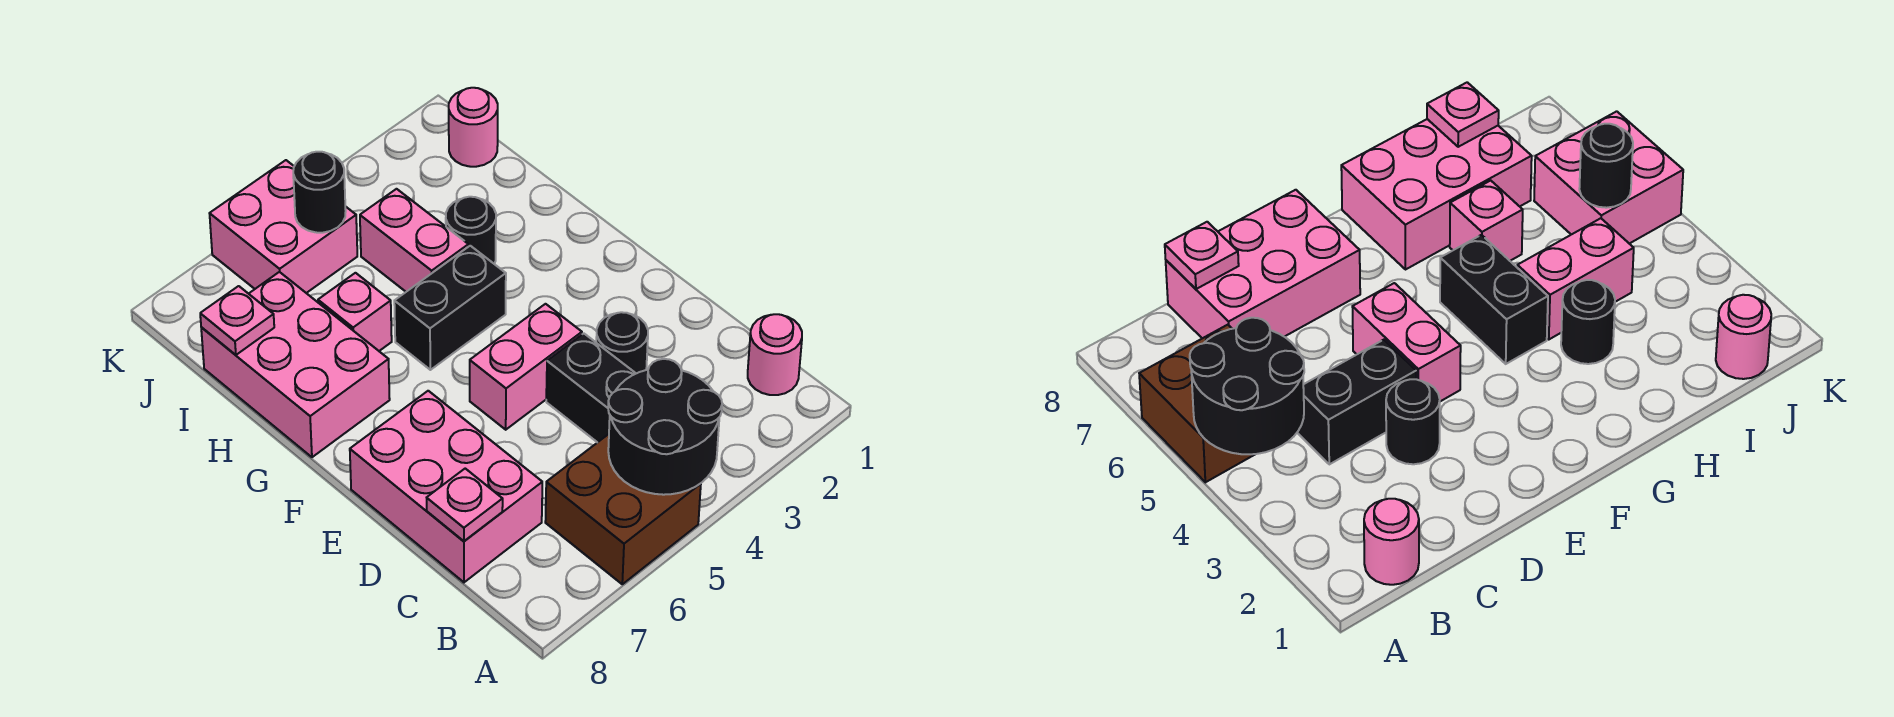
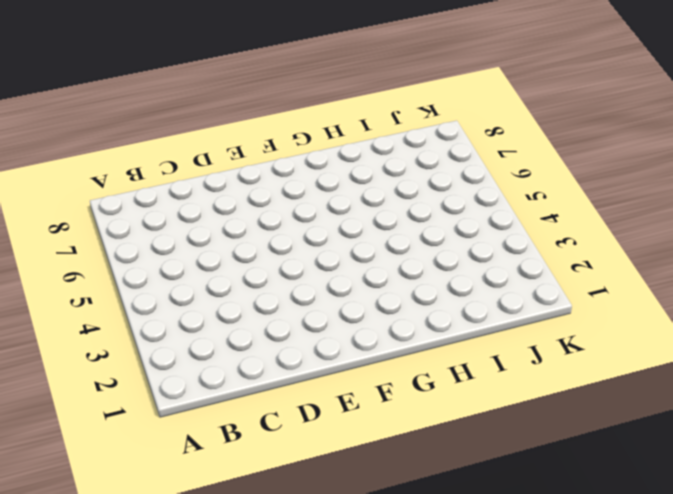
none -> brown brick A5:B6 level 1
none -> pink round brick B1 level 1
none -> black brick C4:D4 level 1

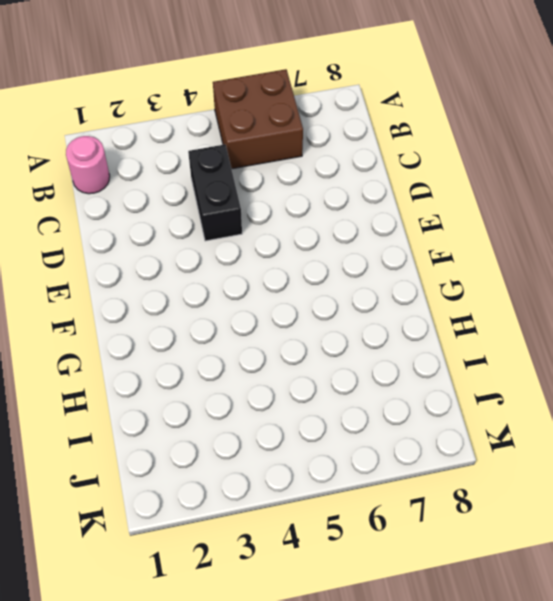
none -> pink brick C7:E8 level 1
none -> black round brick D3 level 1
none -> pink brick E4:E5 level 1

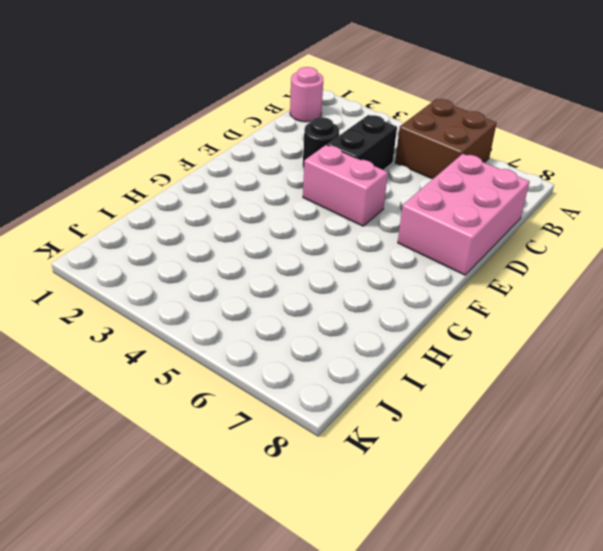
none -> black brick G4:G5 level 1
none -> pink brick G7:I8 level 1
none -> black round brick H3 level 1

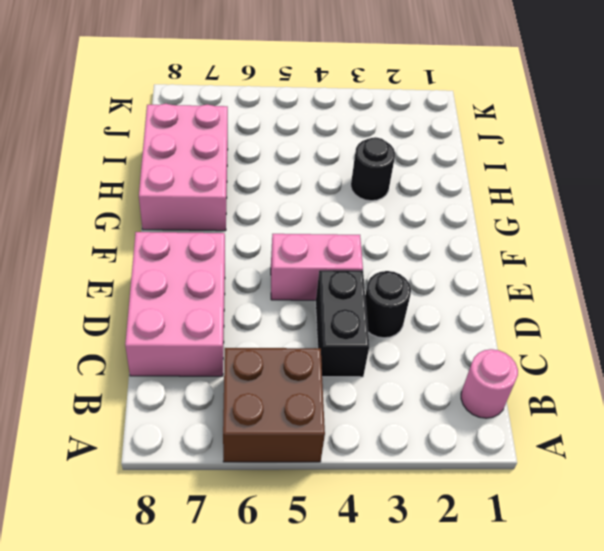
none -> black brick G4:G5 level 1
none -> pink brick H4:I4 level 1
none -> pink brick H6 level 1

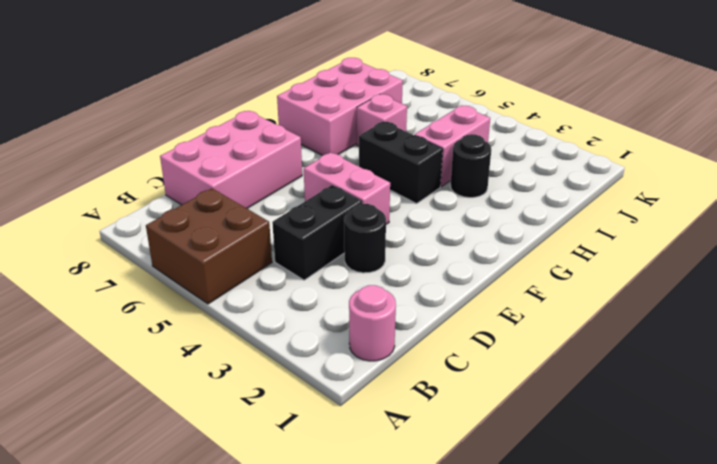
none -> pink round brick J1 level 1
none -> pink brick J5:K6 level 1
none -> black round brick A4:B5 level 2

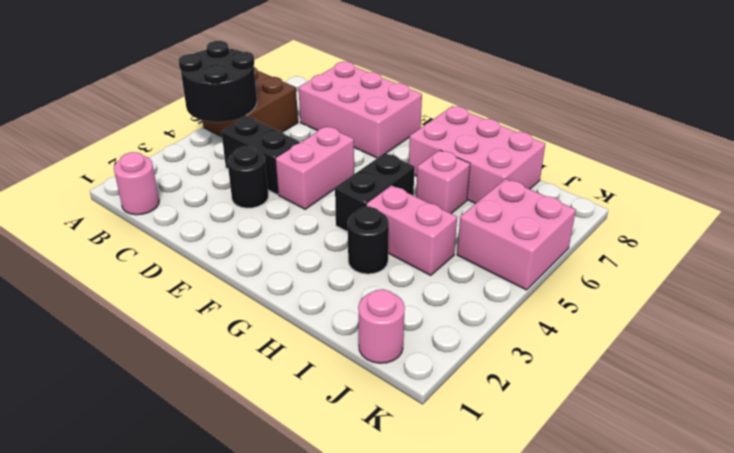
none -> pink plate C8 level 2
none -> pink plate I8 level 2
none -> black round brick J5 level 2

